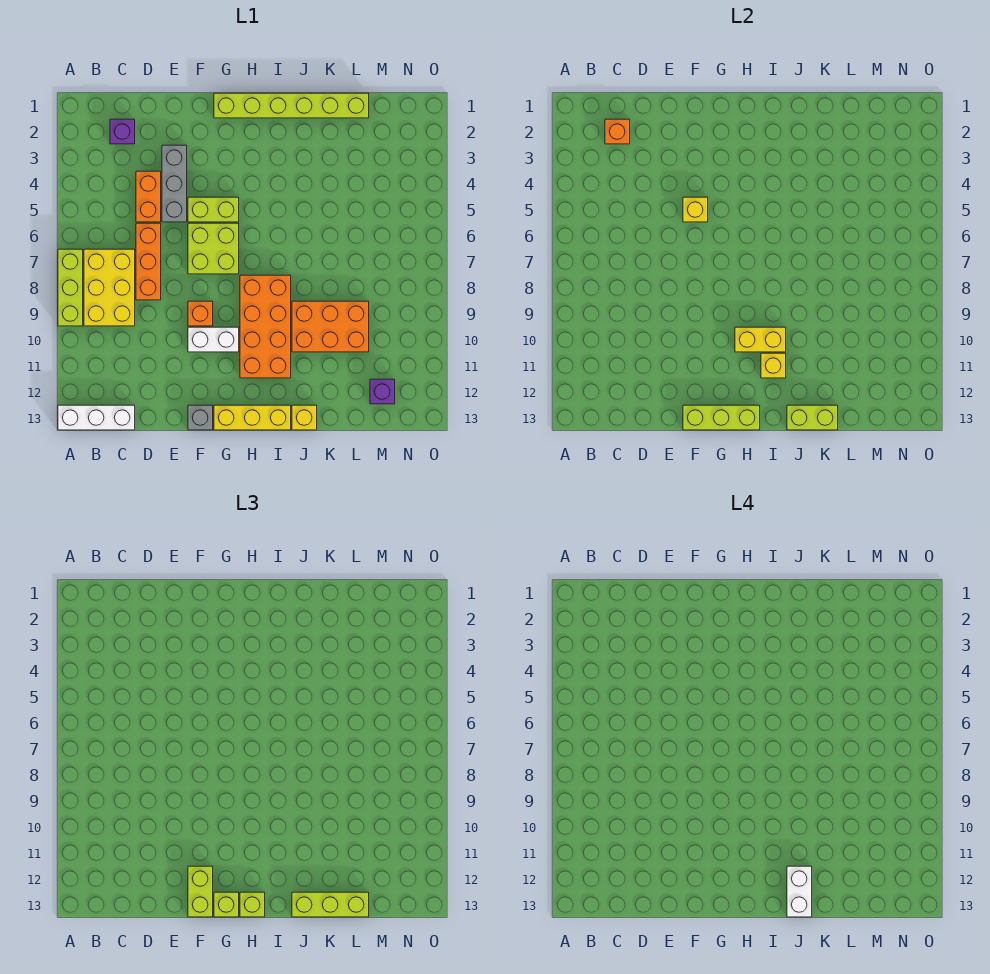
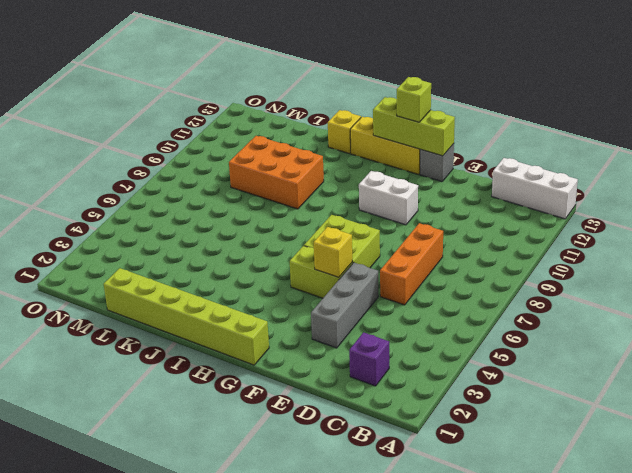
none -> lime brick A7:A9 level 1
none -> yellow brick B7:C9 level 1
none -> orange brick D4:D5 level 1

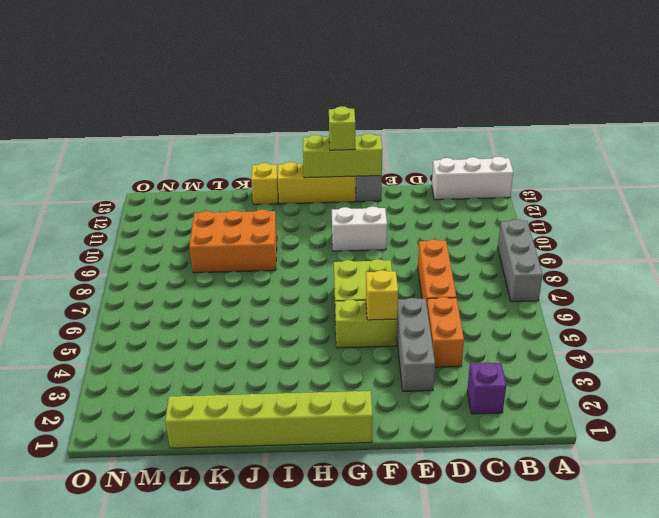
grey brick A7:A9 level 1 -> lime brick A7:A9 level 1
none -> yellow brick B7:C9 level 1
none -> orange brick F9 level 1
none -> orange brick H8:I11 level 1

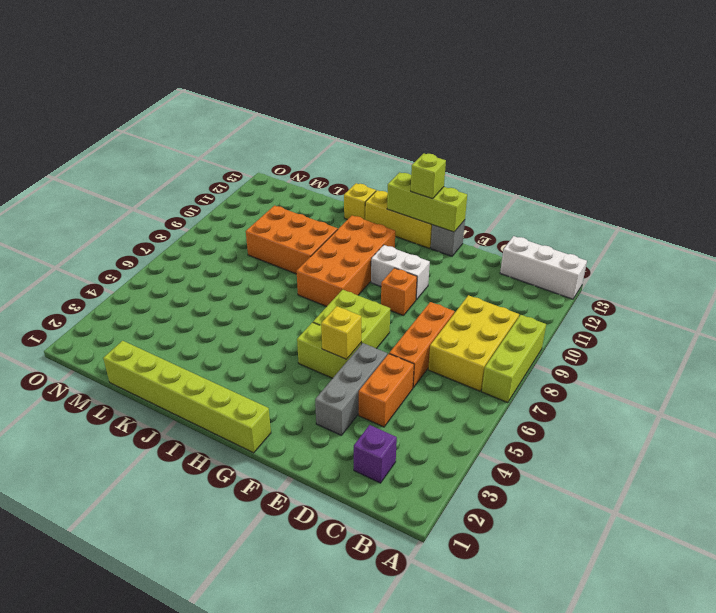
none -> purple brick M12 level 1
none -> orange brick C2 level 2
none -> yellow brick H10:I10 level 2

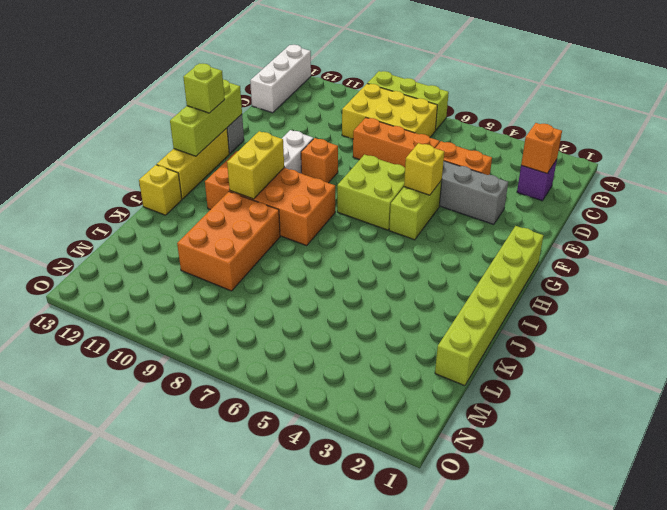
none -> purple brick M12 level 1
none -> yellow brick I11 level 2
none -> lime brick J13:K13 level 2

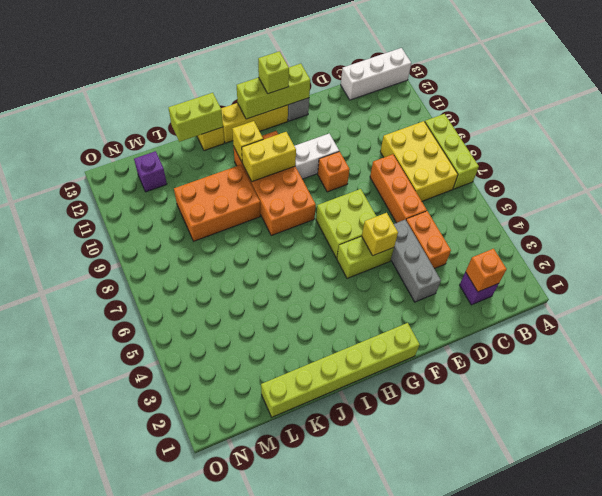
none -> lime brick F12:F13 level 3
none -> lime brick H13 level 3
none -> lime brick J13:L13 level 3

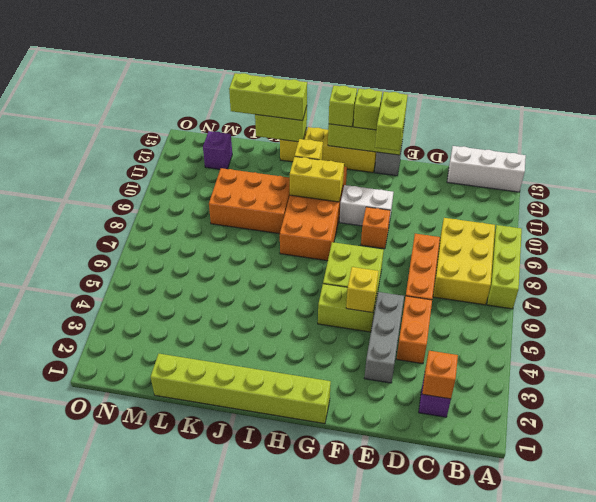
none -> white brick J12:J13 level 4

